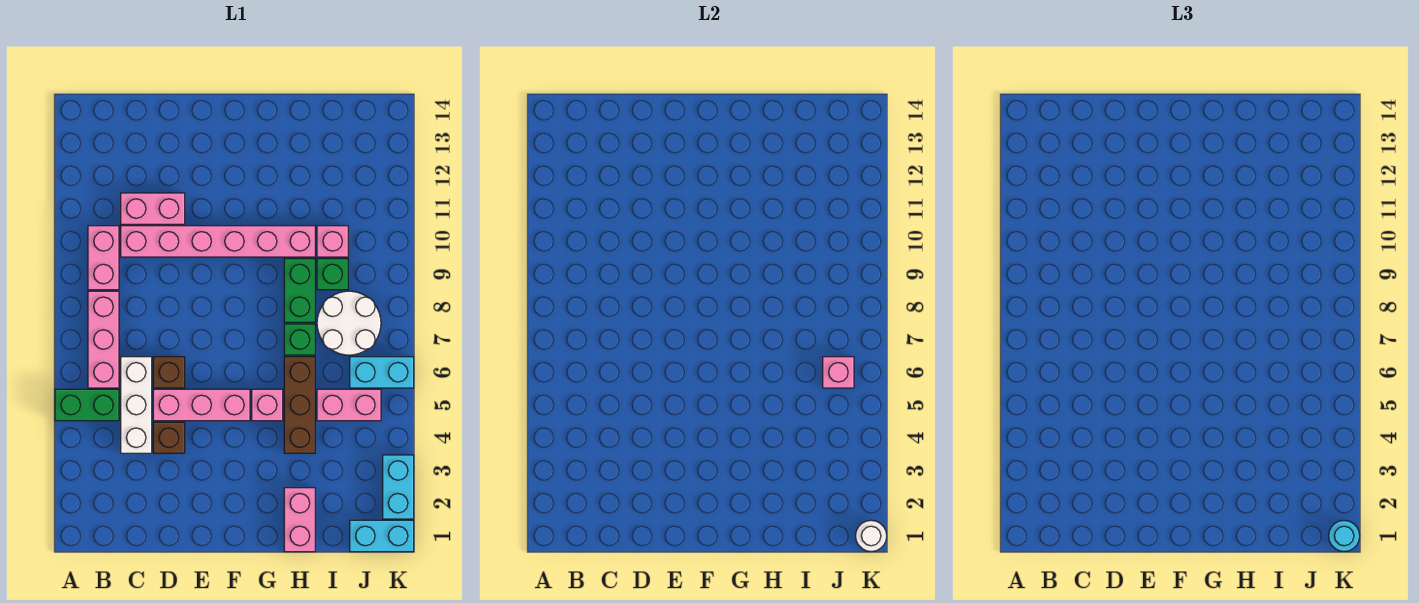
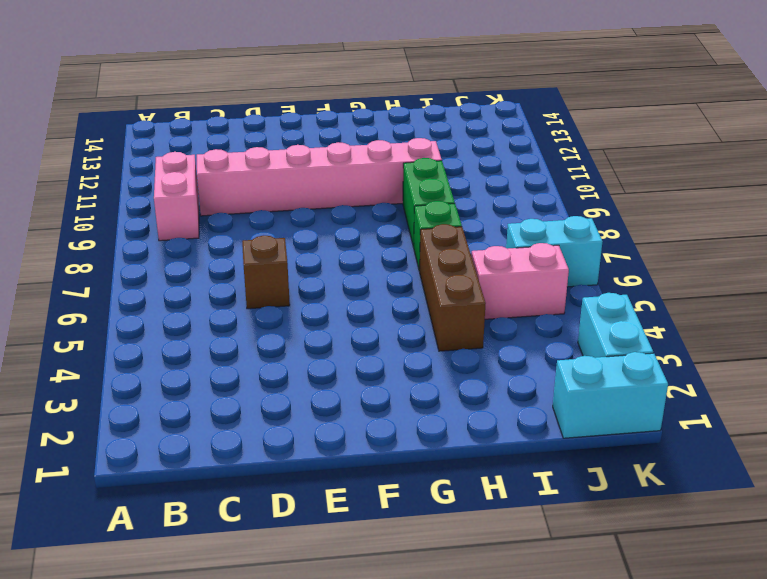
none -> green brick A5:B5 level 1
none -> pink brick B6:B8 level 1
none -> white brick C4:C6 level 1

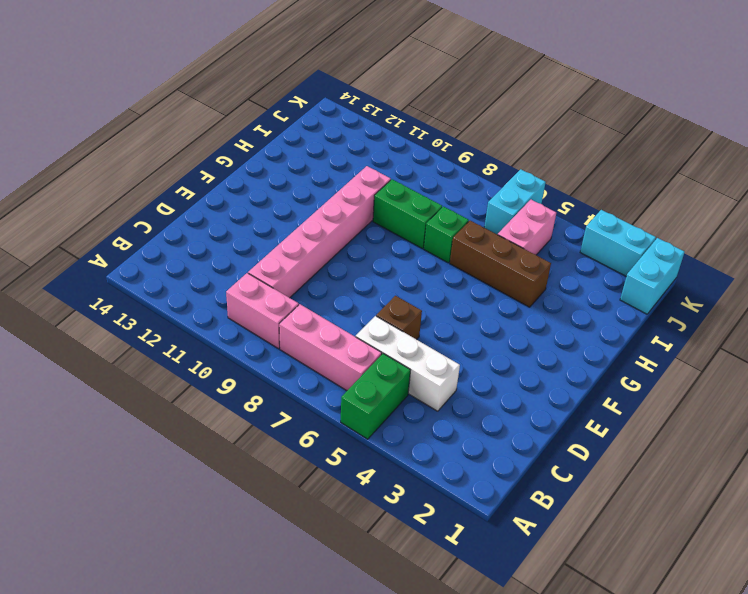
none -> pink brick C11:D11 level 1
none -> brown brick D4 level 1
none -> pink brick D5:F5 level 1

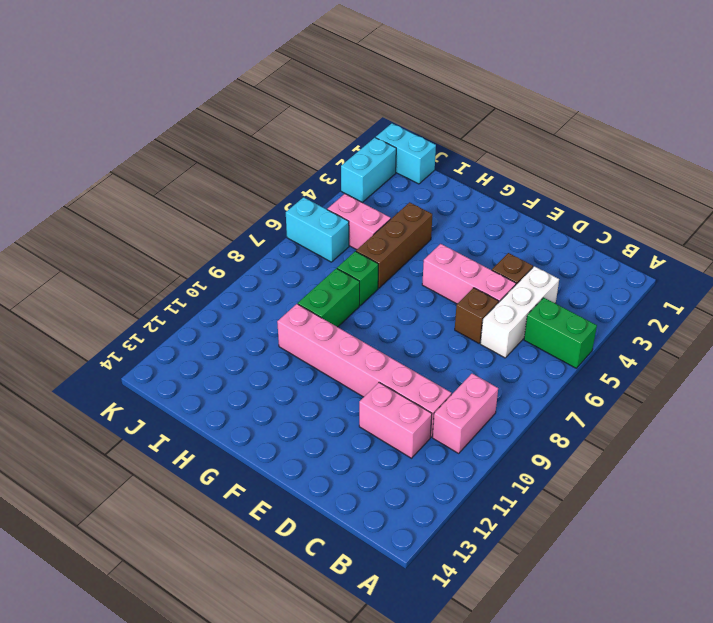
none -> pink brick B6:B8 level 1
none -> pink brick G5 level 1
none -> pink brick H1:H2 level 1

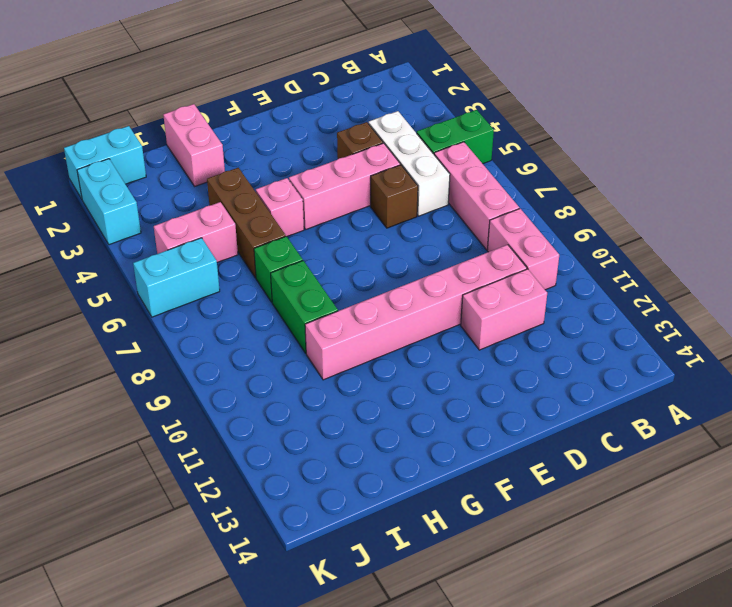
none -> white round brick I7:J8 level 1
none -> green brick I9 level 1
none -> pink brick I10 level 1

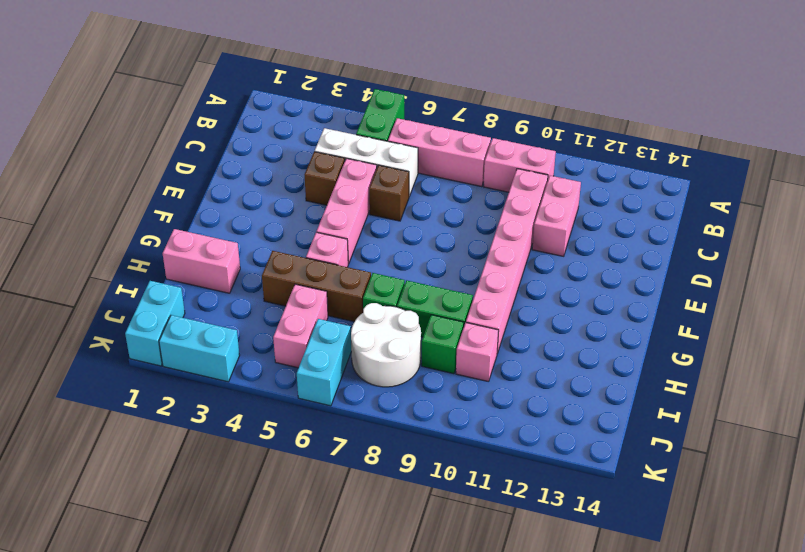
none -> pink brick J6 level 2
none -> white round brick K1 level 2
none -> cyan round brick K1 level 3

